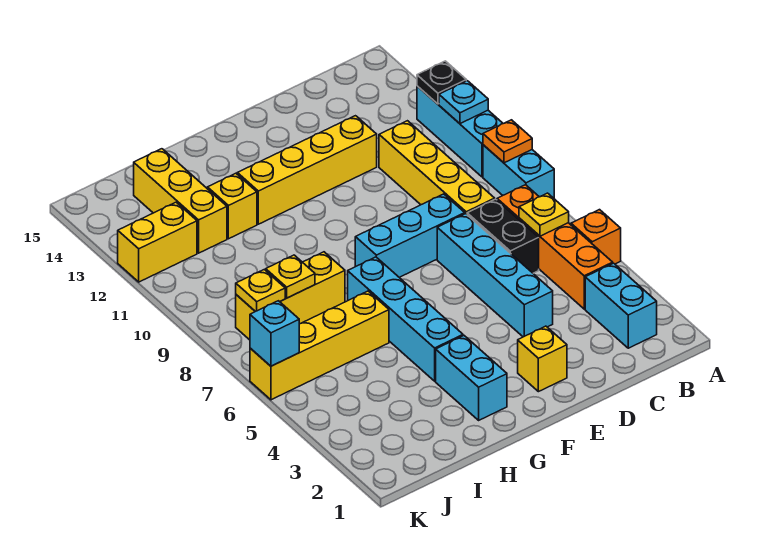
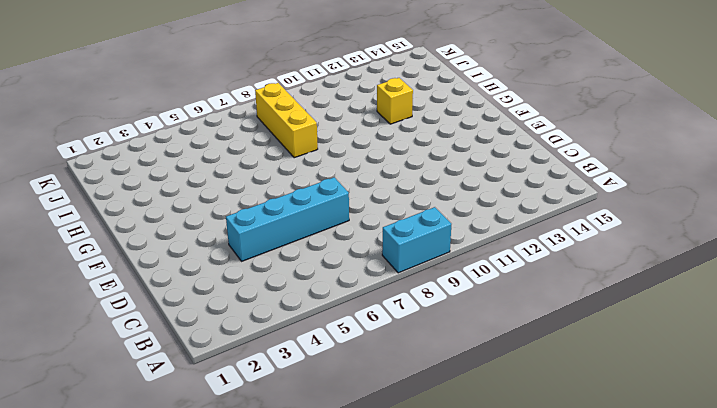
none -> orange brick A5 level 1
none -> cyan brick A10:A12 level 1
none -> cyan brick B2:B3 level 1

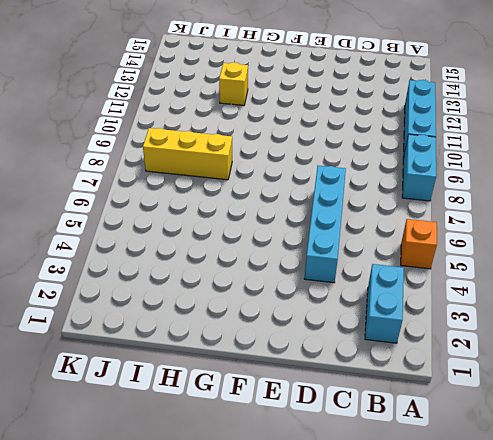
none -> orange brick B4:B7 level 1
none -> black brick C6:C7 level 1
none -> yellow brick C8:C11 level 1

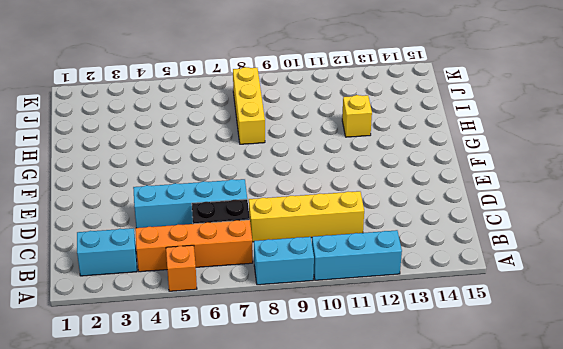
none -> cyan brick D8:F8 level 1
none -> yellow brick D12:G12 level 1
none -> yellow brick E2 level 1

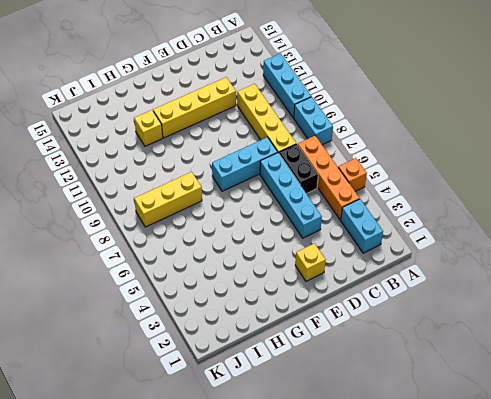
none -> cyan brick G2:G3 level 1
none -> cyan brick G4:G7 level 1
none -> yellow brick H6:K6 level 1

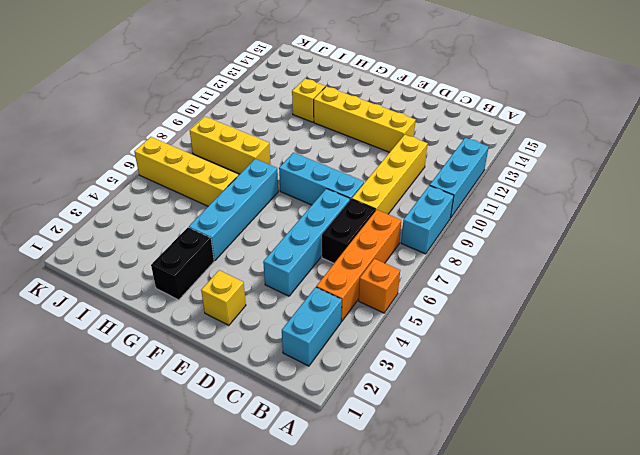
black brick G2:G3 level 1 -> cyan brick G2:G3 level 1
none -> yellow brick I12:I14 level 1
none -> yellow brick J12:K12 level 1
none -> orange plate A9 level 2

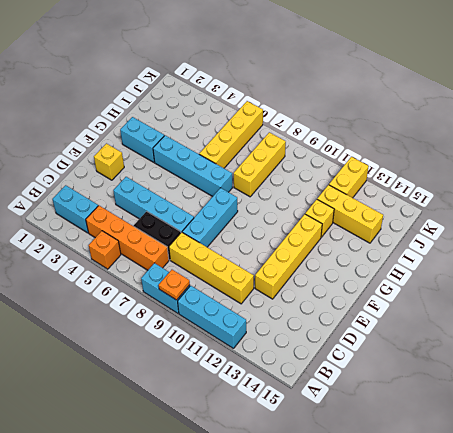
none -> cyan plate A11 level 2
none -> black plate A12 level 2
none -> yellow plate B6 level 2

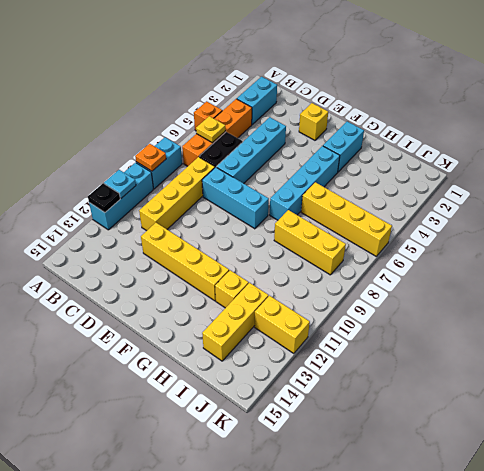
none -> yellow plate I8 level 2
none -> yellow plate J8 level 2
none -> cyan brick K6 level 2

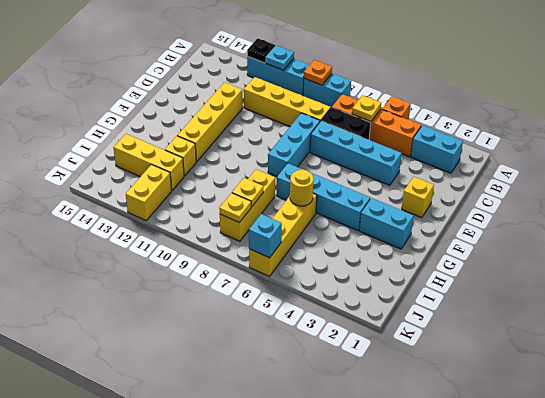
yellow round brick H6 level 2 -> none

